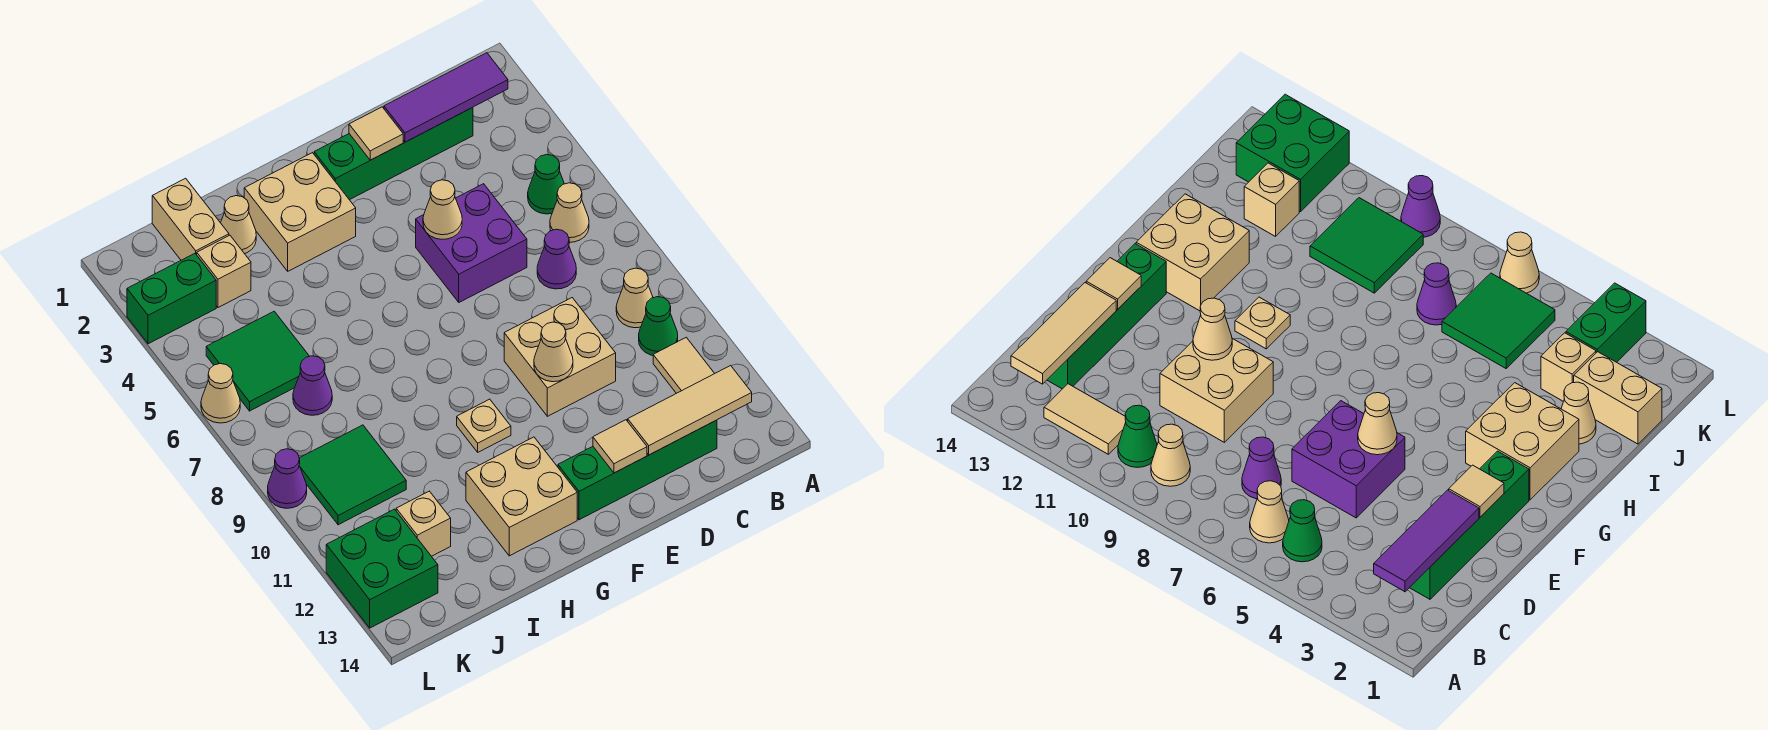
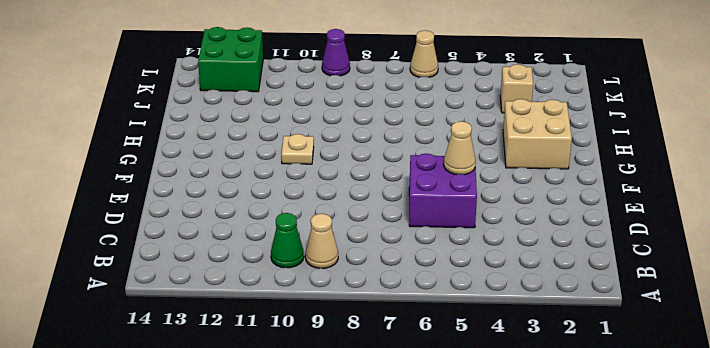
none -> green cone B5 level 1
none -> tan cone B6 level 1
none -> tan tile B11:B12 level 1
none -> green brick C2:F2 level 1

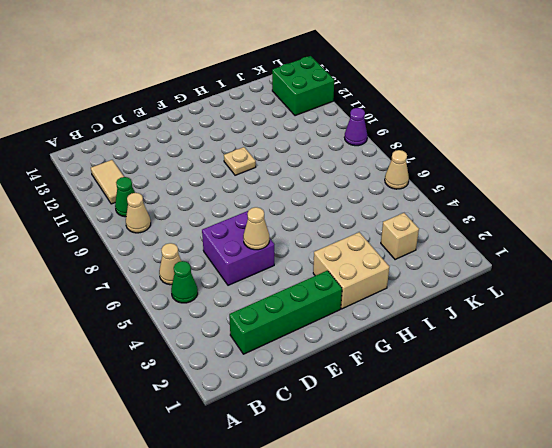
none -> purple cone C7 level 1
none -> green brick C13:F13 level 1
none -> tan brick D9:E10 level 1
none -> tan brick G12:H13 level 1

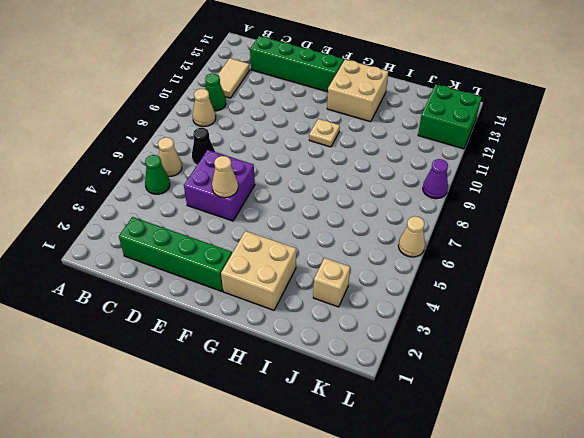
black cone C7 level 1 -> purple cone C7 level 1
none -> tan brick D9:E10 level 1
none -> tan cone I2 level 1
none -> tan brick J1:J2 level 1
none -> green tile J5:K6 level 1

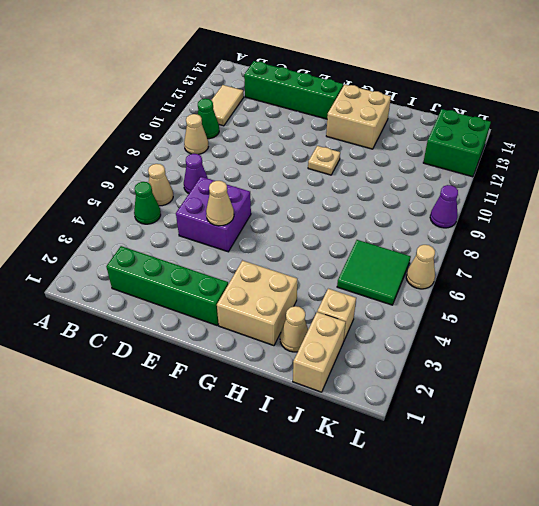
none -> tan brick D9:E10 level 1
none -> purple cone J7 level 1
none -> green tile J9:K10 level 1
none -> tan brick J12 level 1

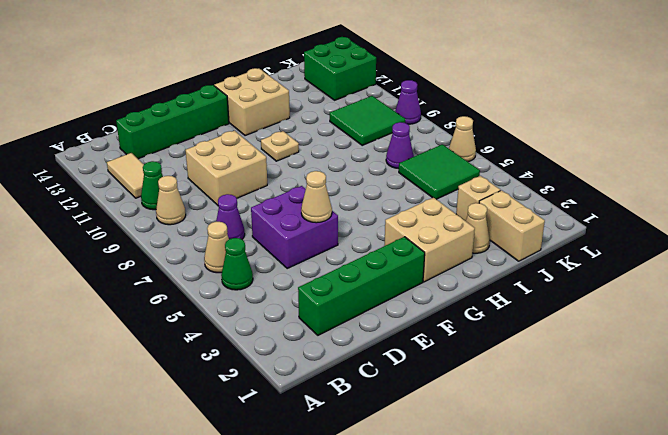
none -> tan brick J12 level 1
none -> green brick K3:L3 level 1
none -> purple tile B2:D2 level 2
none -> tan tile B13:D13 level 2

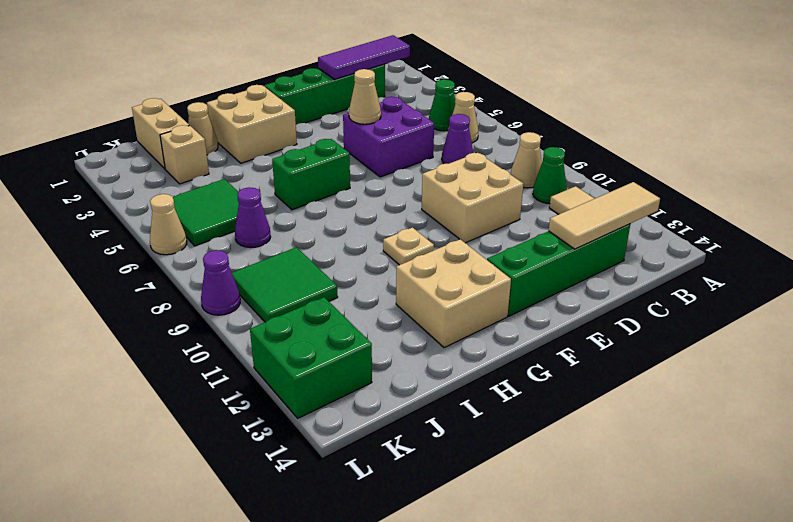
green brick G6:H6 level 1 -> green brick K3:L3 level 1
none -> tan brick J12 level 1
none -> tan tile E2 level 2
none -> tan cone E10 level 2
none -> tan tile E13 level 2

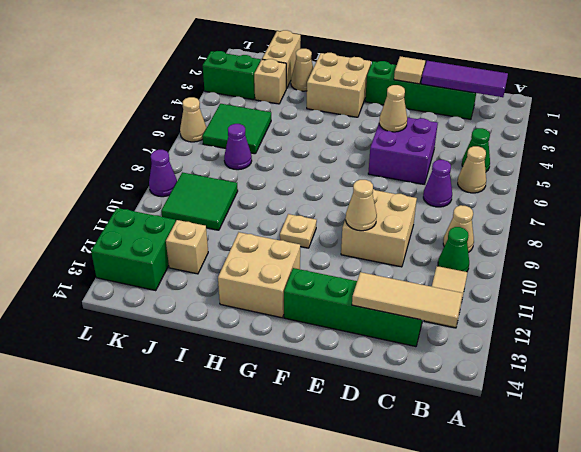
none -> tan tile E13 level 2

